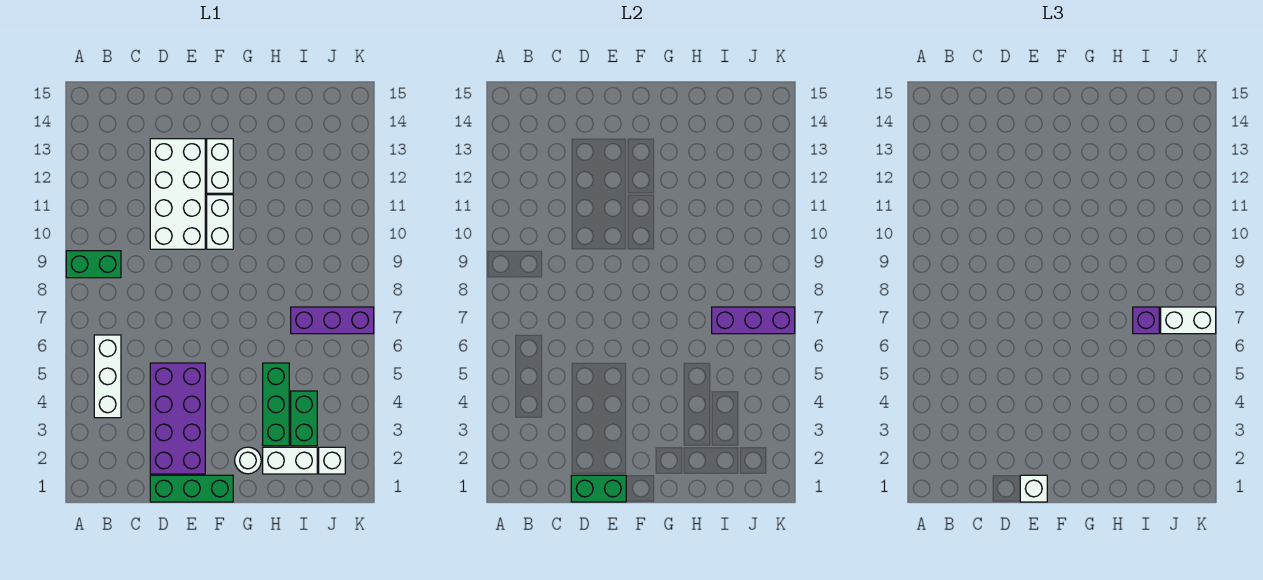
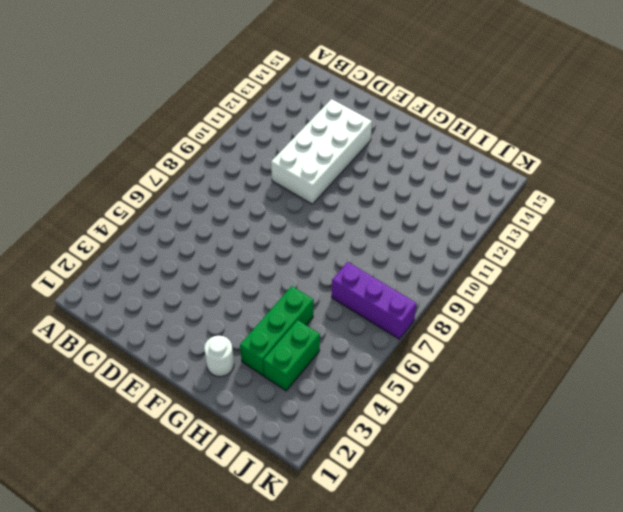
none -> green brick A9:B9 level 1
none -> white brick B4:B6 level 1
none -> green brick D1:F1 level 1

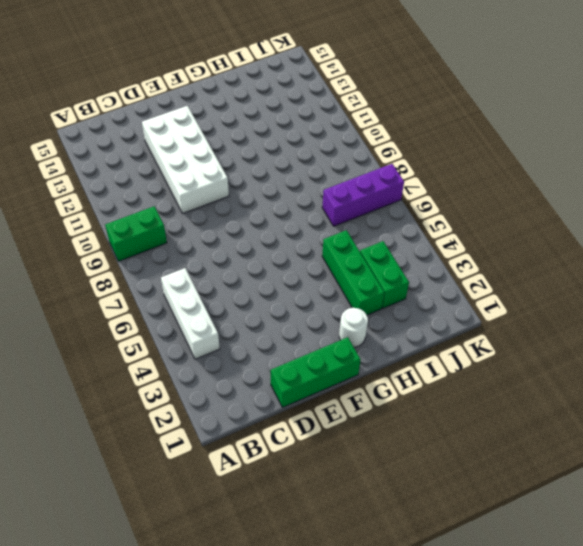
none -> purple brick D2:E5 level 1
none -> white brick F10:F11 level 1
none -> white brick F12:F13 level 1

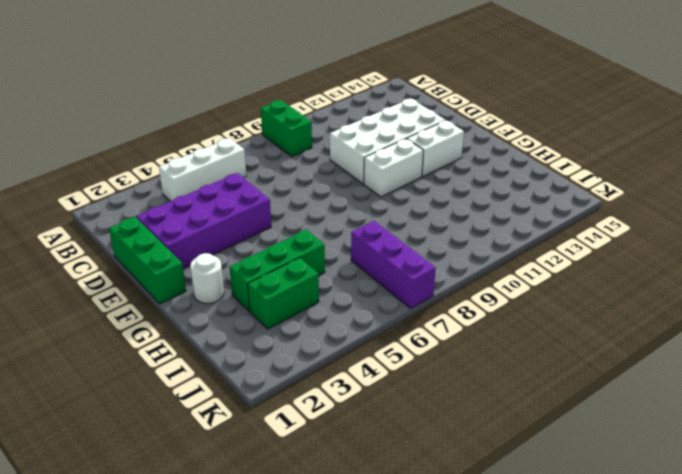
none -> white brick H2:I2 level 1
none -> white brick J2 level 1
none -> green brick D1:E1 level 2

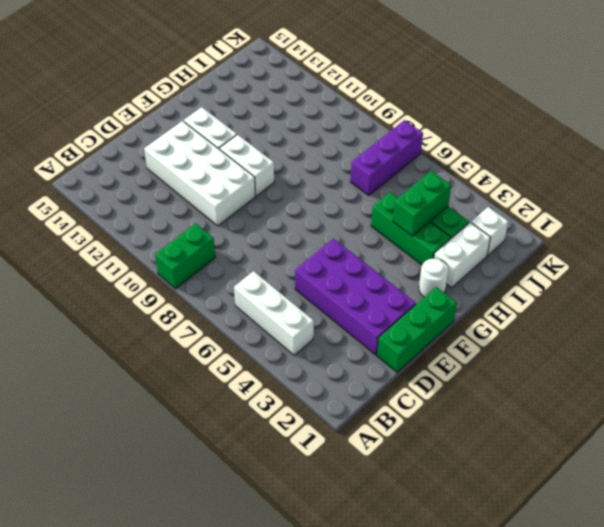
green brick H4:I4 level 2 -> green brick D1:E1 level 2
none -> purple brick I7:K7 level 2
none -> white brick E1 level 3
none -> purple brick I7 level 3

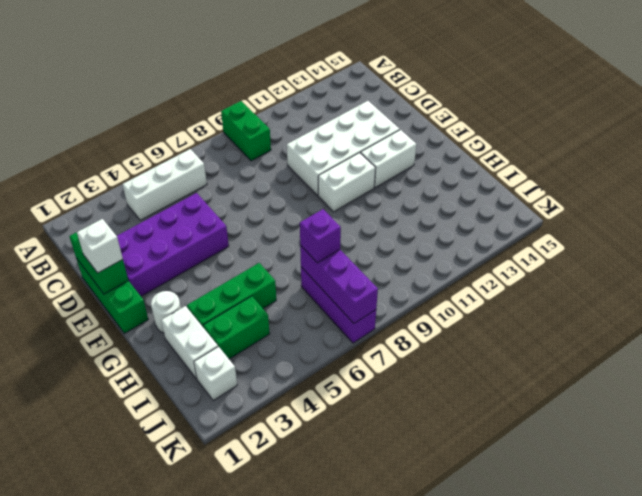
none -> white brick J7:K7 level 3

